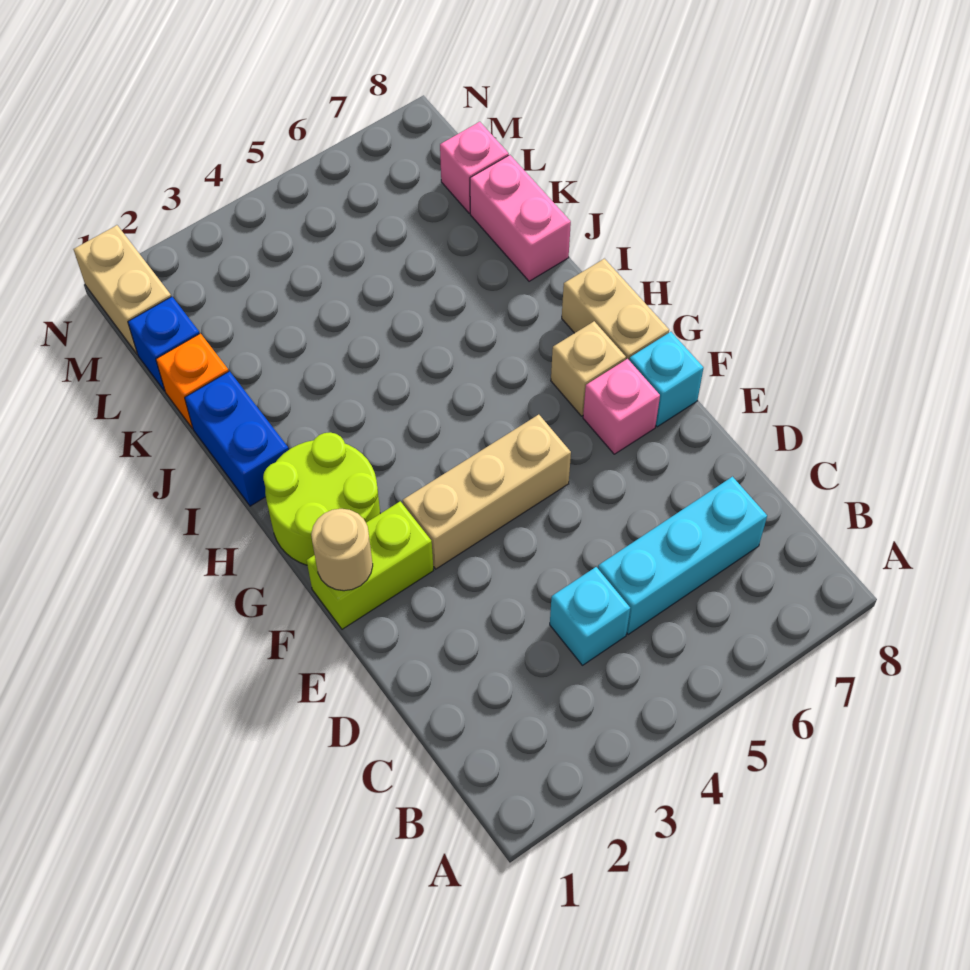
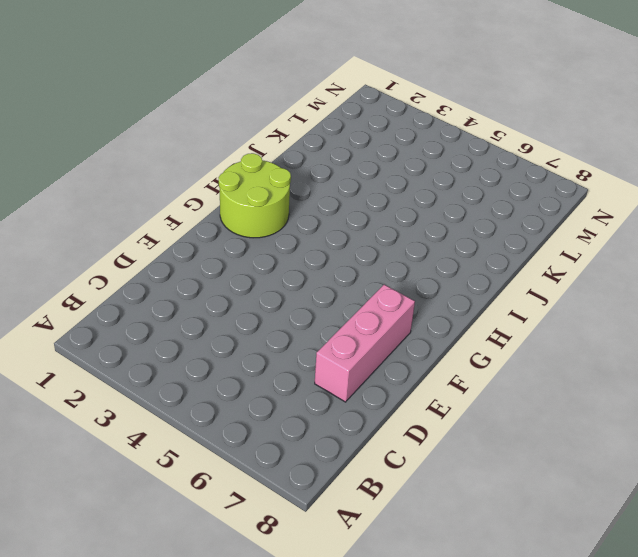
pink brick D7:F7 level 1 -> pink brick F7 level 1
none -> cyan brick C4 level 1
none -> cyan brick C5:C7 level 1
none -> lime brick F1:F2 level 1

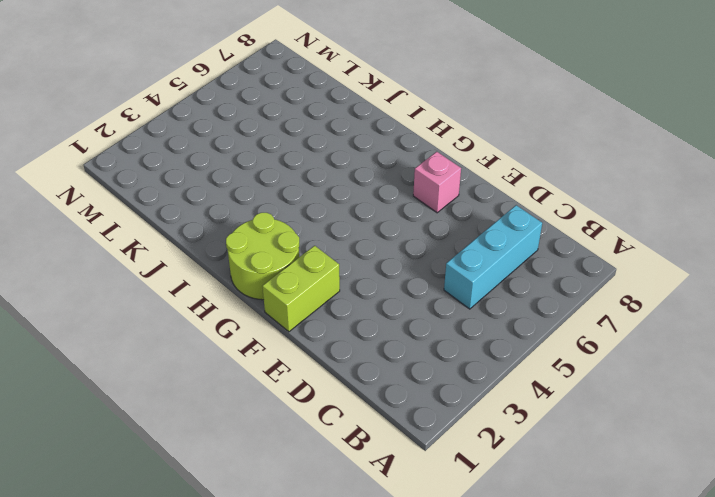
none -> cyan brick C4 level 1
none -> tan brick F3:F5 level 1
none -> cyan brick F8 level 1

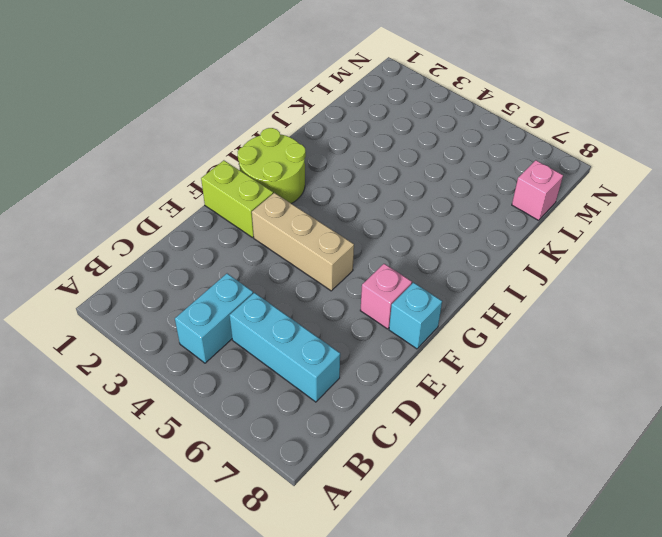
cyan brick B4:C4 level 1 -> cyan brick C4 level 1
none -> tan brick G7 level 1
none -> tan brick G8:H8 level 1
none -> blue brick I1:J1 level 1

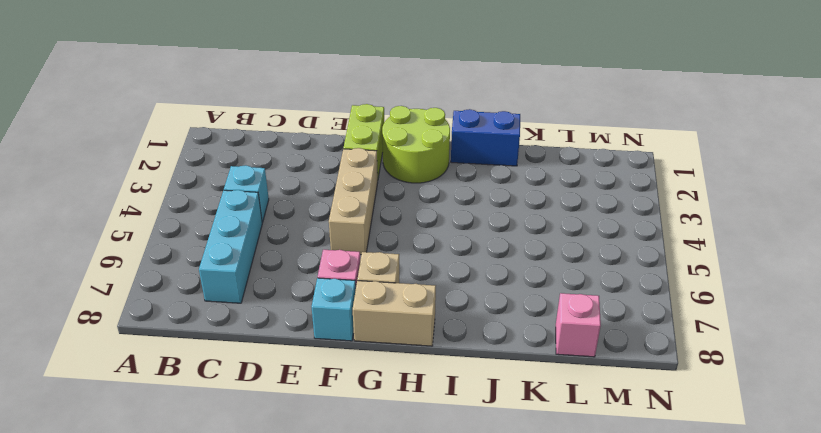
none -> pink brick J8:K8 level 1
none -> orange brick K1 level 1
none -> blue brick L1 level 1

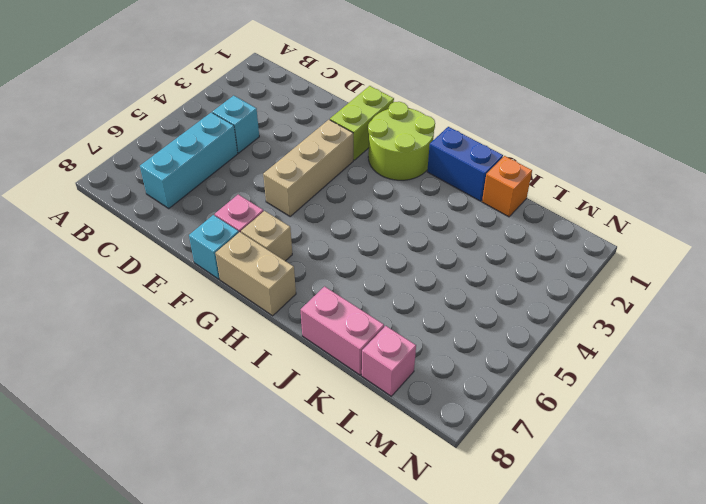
none -> blue brick L1 level 1
none -> tan brick M1:N1 level 1
none -> tan round brick F1 level 2

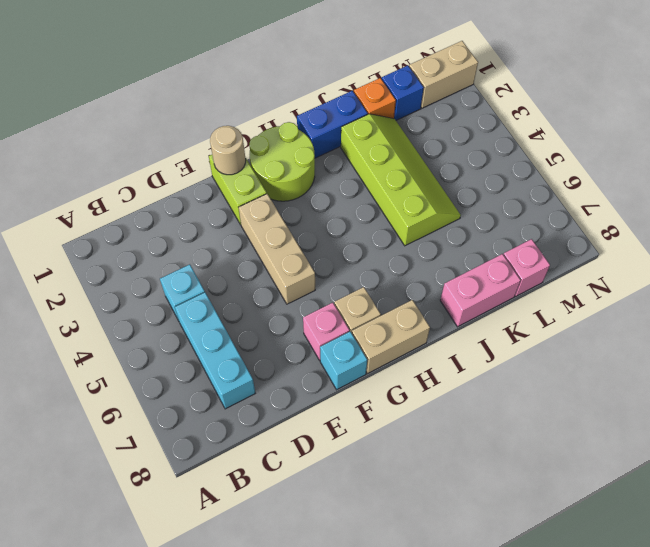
lime slope J2:K5 level 1 top J -> none

